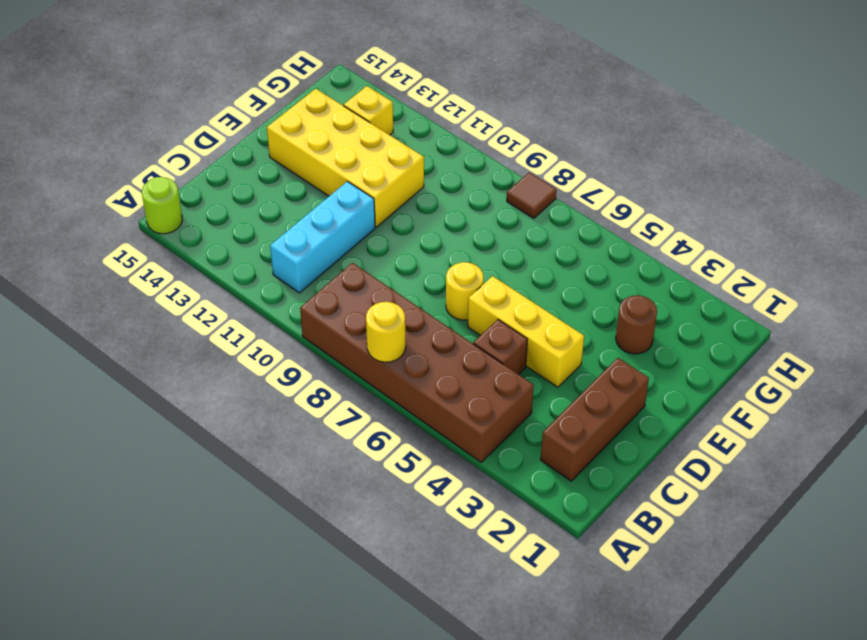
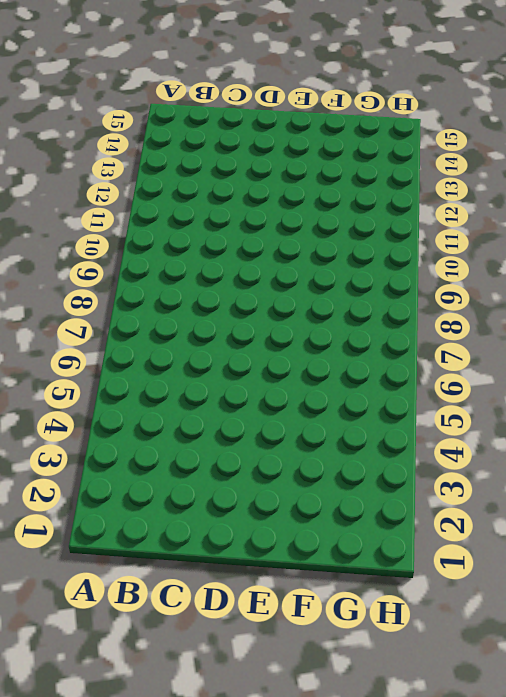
none -> brown brick A4:B9 level 1
none -> lime round brick A15 level 1
none -> brown brick B2:D2 level 1

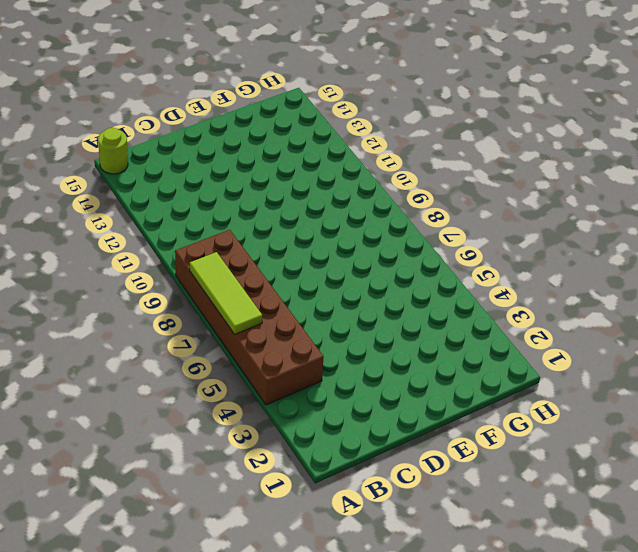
lime tile A6:A8 level 2 -> yellow round brick A7 level 2
none -> brown brick B2:D2 level 1
none -> cyan brick B11:D11 level 1
none -> brown brick C5 level 1

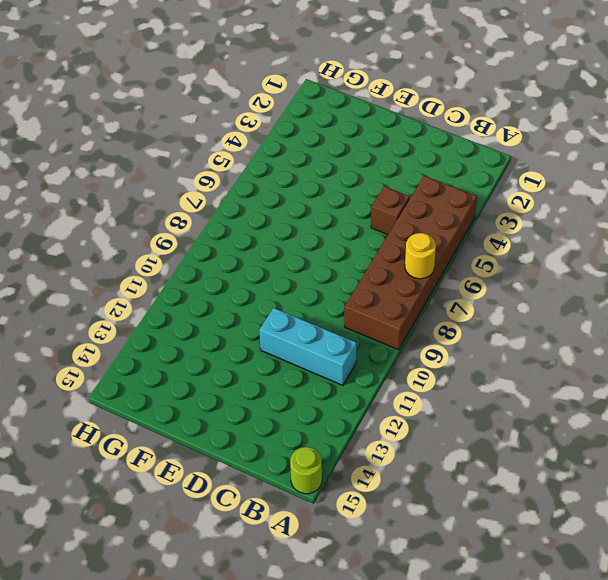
none -> brown brick B2:D2 level 1
none -> yellow brick D4:D6 level 1
none -> yellow round brick D7 level 1

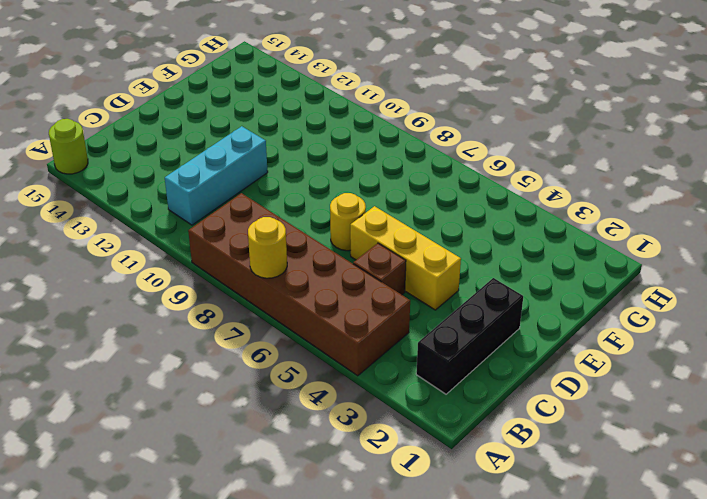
black brick B2:D2 level 1 -> brown brick B2:D2 level 1
none -> yellow brick E11:F14 level 1
none -> brown round brick F3 level 1
none -> yellow brick G13 level 1

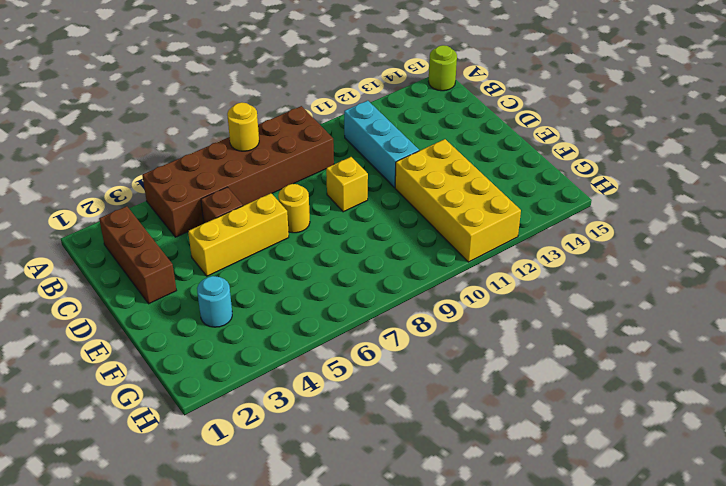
yellow brick D9 level 1 -> yellow brick G13 level 1
yellow brick E11:H12 level 1 -> yellow brick E11:F14 level 1
cyan round brick F3 level 1 -> brown round brick F3 level 1
none -> brown tile H8 level 1

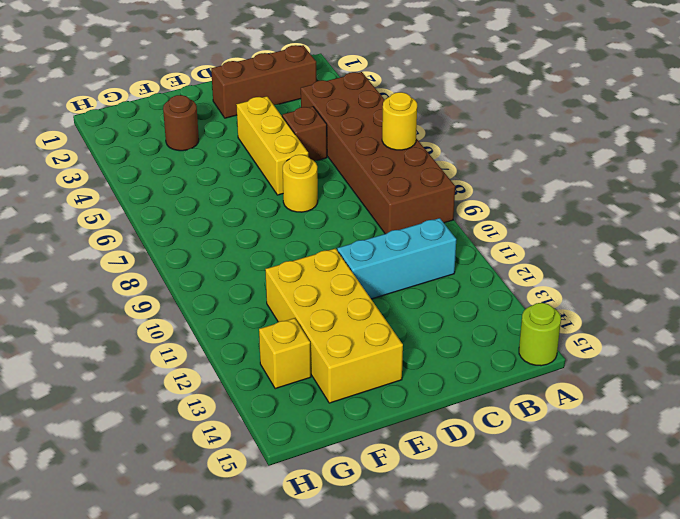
none -> brown tile H8 level 1

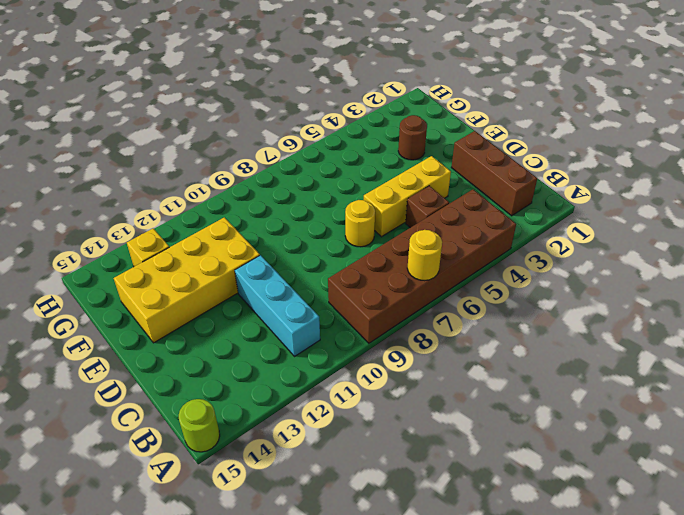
none -> brown tile H8 level 1

